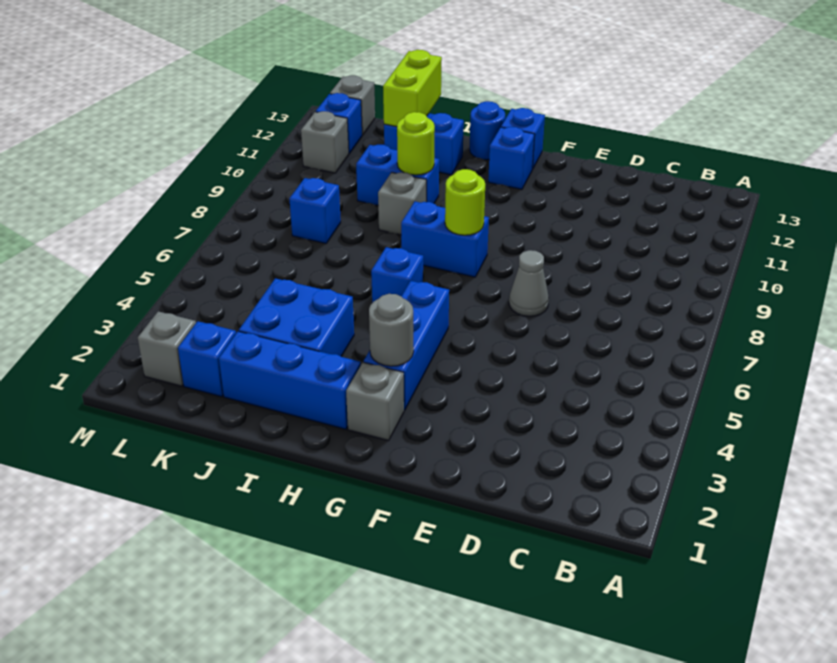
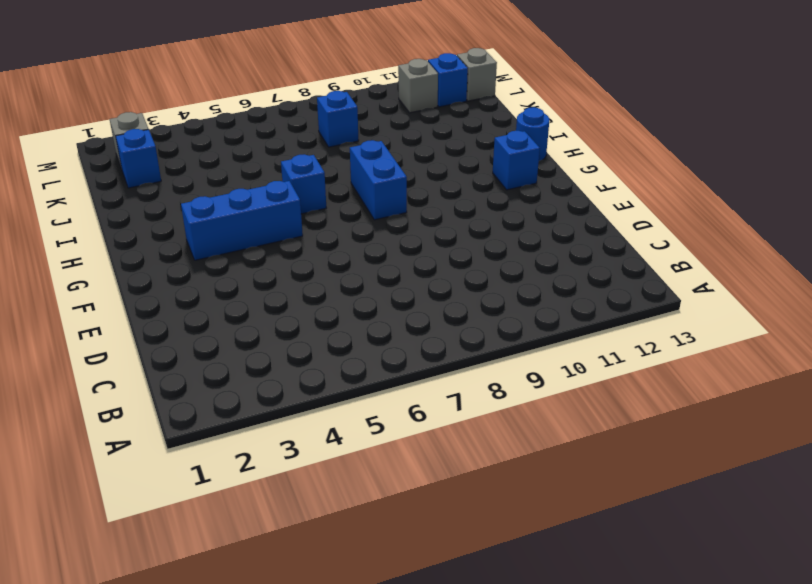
none -> grey cone E7 level 1
none -> grey brick G2 level 1
none -> blue brick G13 level 1

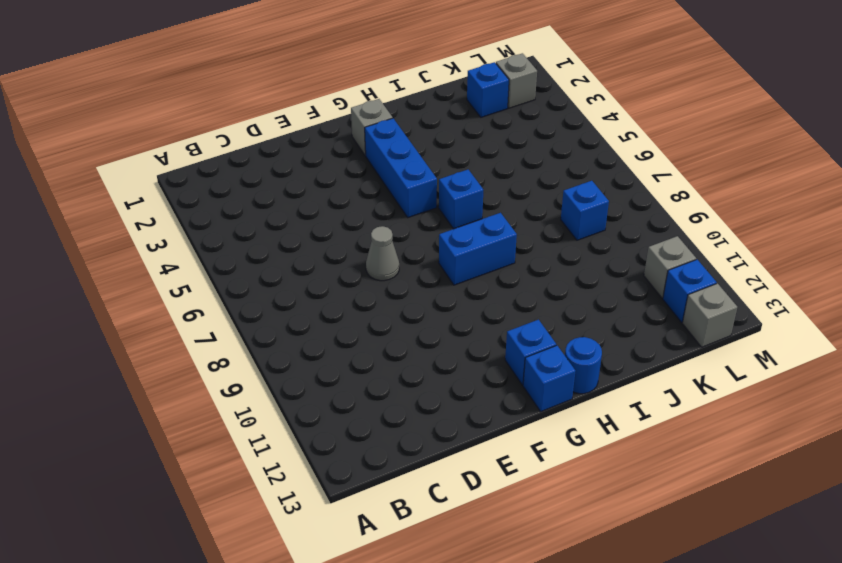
none -> blue brick H2:J2 level 1
none -> blue brick I3:J4 level 1
none -> grey brick I9 level 1

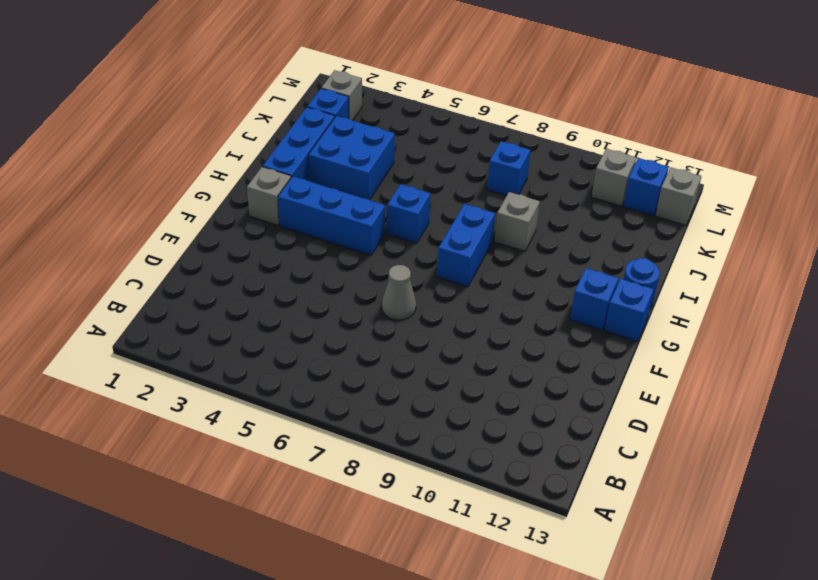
none -> blue brick I10:J10 level 1
none -> blue brick I12:J12 level 1
none -> grey round brick G3 level 2

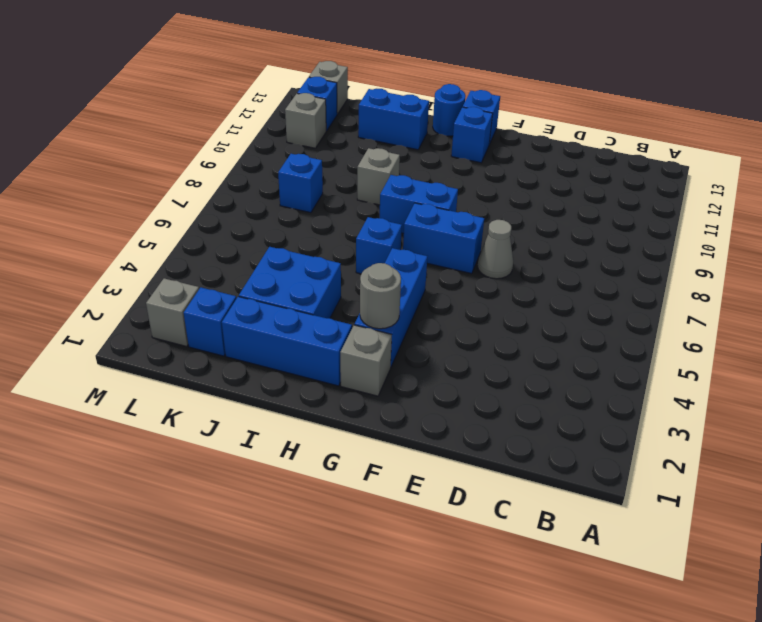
blue brick F7:G7 level 1 -> blue brick I10:J10 level 1
none -> lime round brick G8 level 2
none -> lime round brick I10 level 2
none -> lime brick J12:J13 level 2

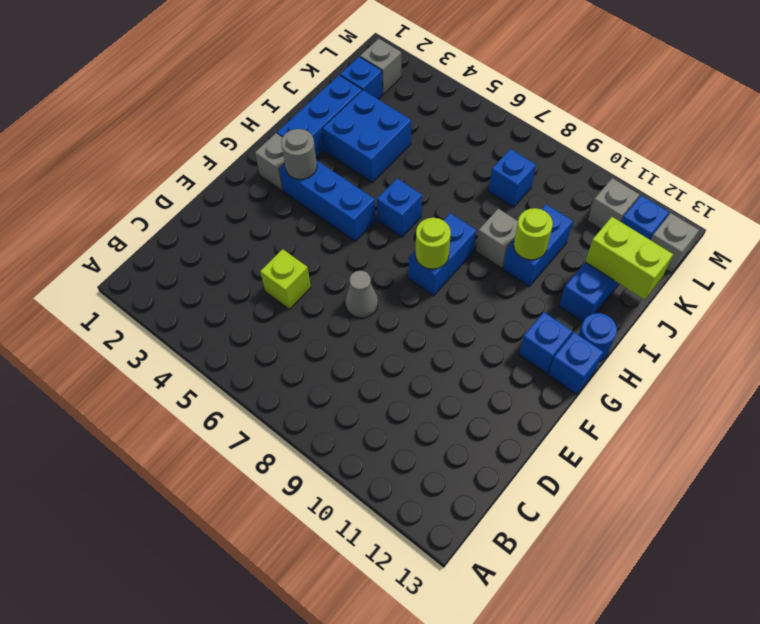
lime brick D5 level 1 -> none

